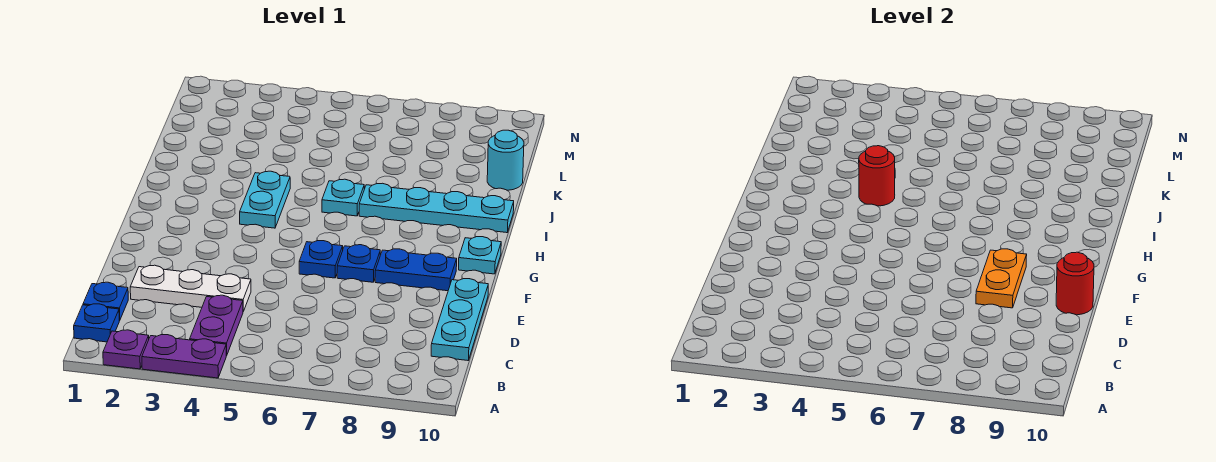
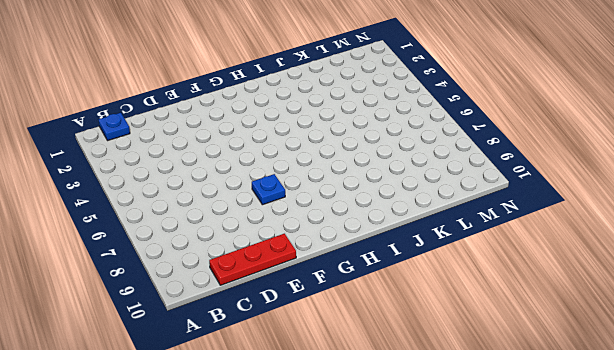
red plate C10:E10 level 1 -> cyan plate C10:E10 level 1
none -> purple plate A2 level 1
none -> purple plate A3:A4 level 1
none -> purple plate B4:C4 level 1

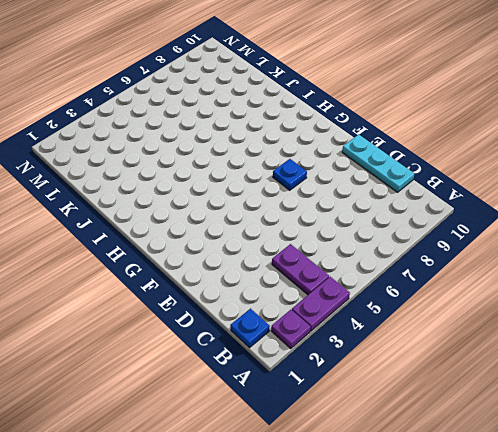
none -> blue plate C1 level 1
none -> white plate D2:D4 level 1
none -> blue plate F6 level 1

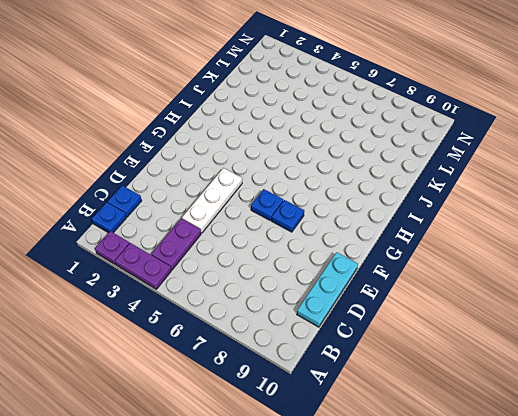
white plate D4:F4 level 1 -> white plate D2:D4 level 1
none -> blue plate F8:F9 level 1
none -> cyan plate G10 level 1
none -> cyan plate H4:I4 level 1

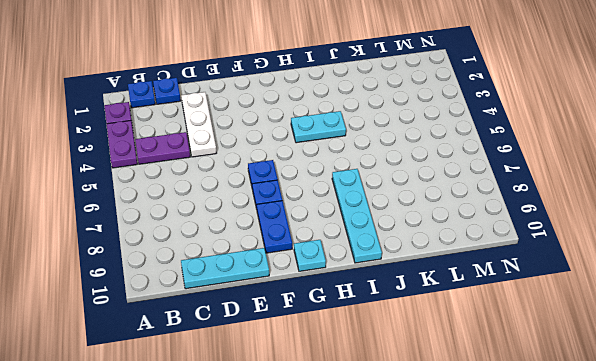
none -> cyan plate I6 level 1
none -> cyan round brick K10 level 1
none -> orange plate E8:F8 level 2

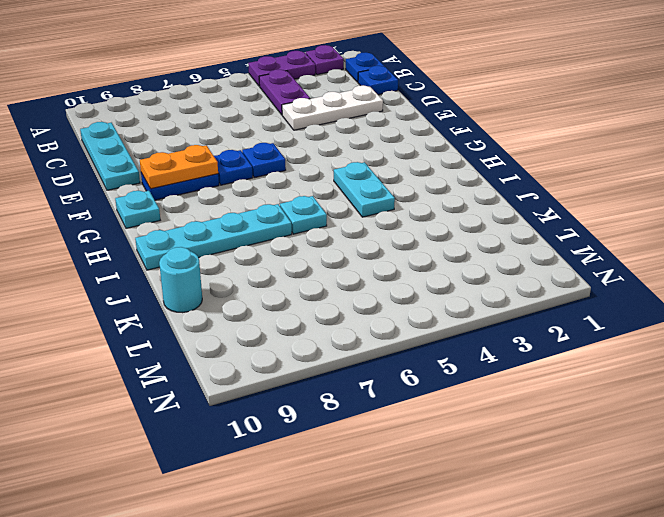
orange plate F8:F9 level 2 -> orange plate E8:F8 level 2
none -> red round brick E10 level 2
none -> red round brick I4 level 2

